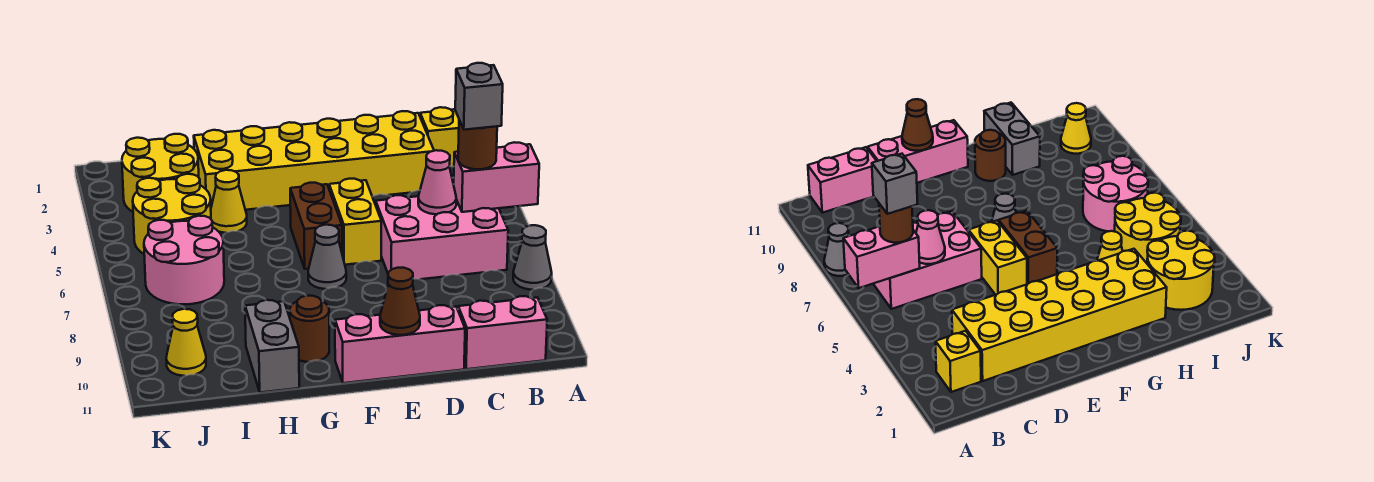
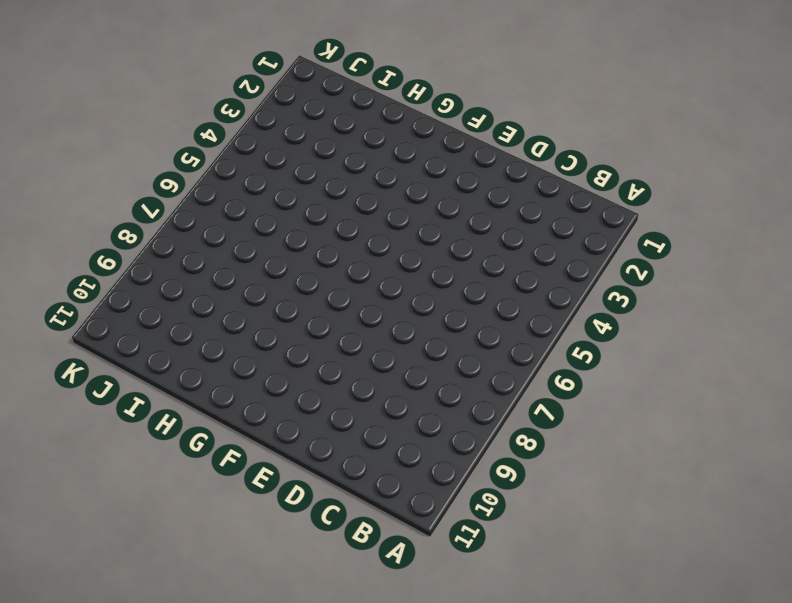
none -> grey cone A8 level 1
none -> yellow brick B2 level 1
none -> pink brick B6:D7 level 1

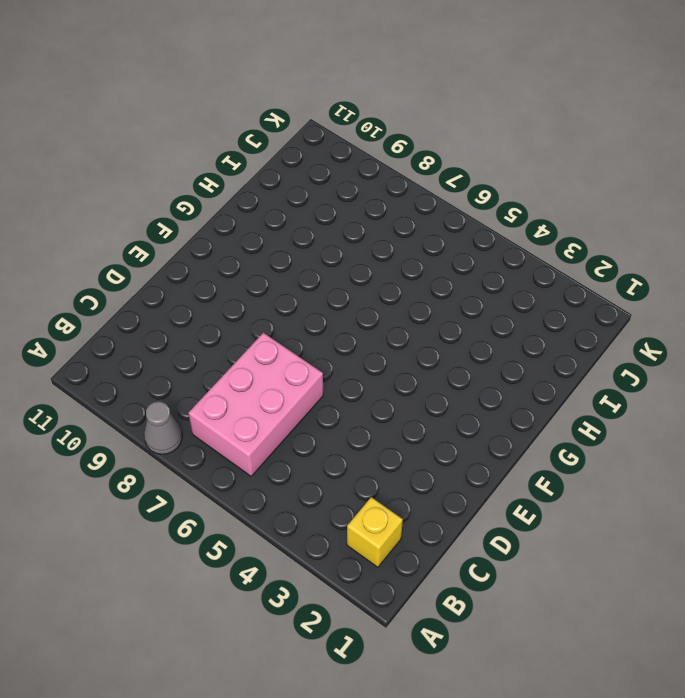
none -> pink brick B11:C11 level 1
none -> yellow brick C2:H3 level 1
none -> pink brick D11:F11 level 1

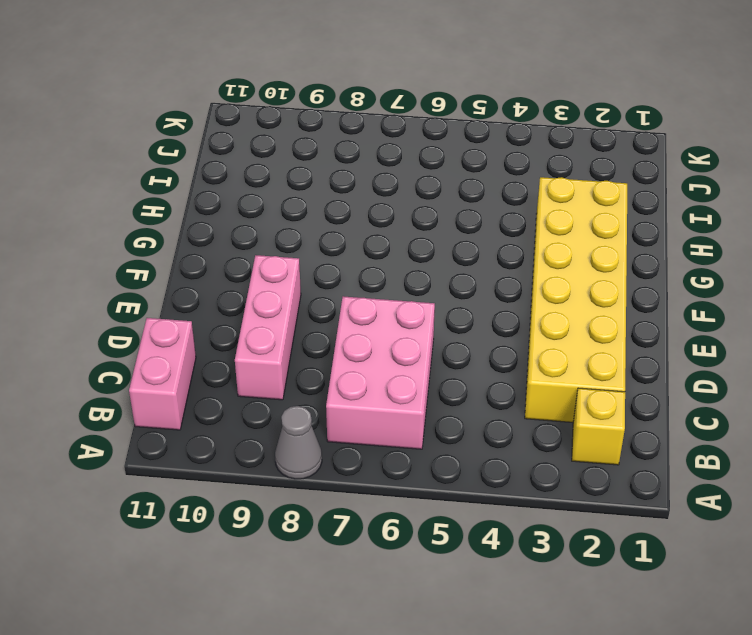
pink brick C9:E9 level 1 -> pink brick D11:F11 level 1
none -> yellow brick E5:E6 level 1
none -> brown brick F5:F6 level 1
none -> grey cone F7 level 1

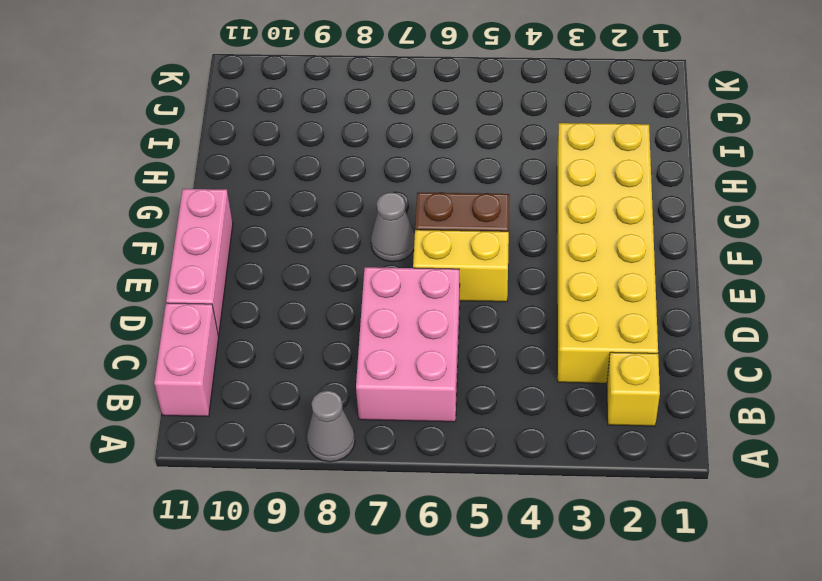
none -> brown round brick G10 level 1
none -> yellow cone H4 level 1
none -> grey brick H10:H11 level 1

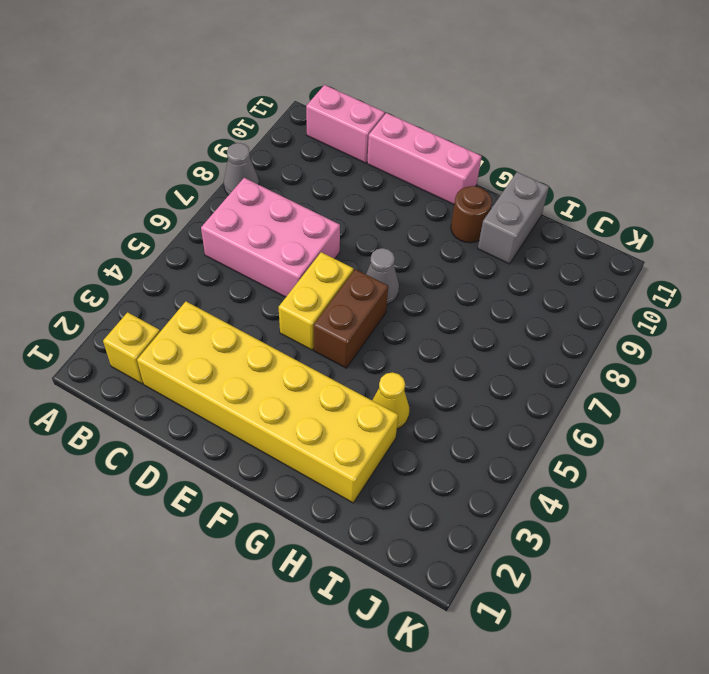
none -> yellow round brick I2:J3 level 1
none -> yellow round brick I4:J5 level 1
none -> pink round brick I6:J7 level 1

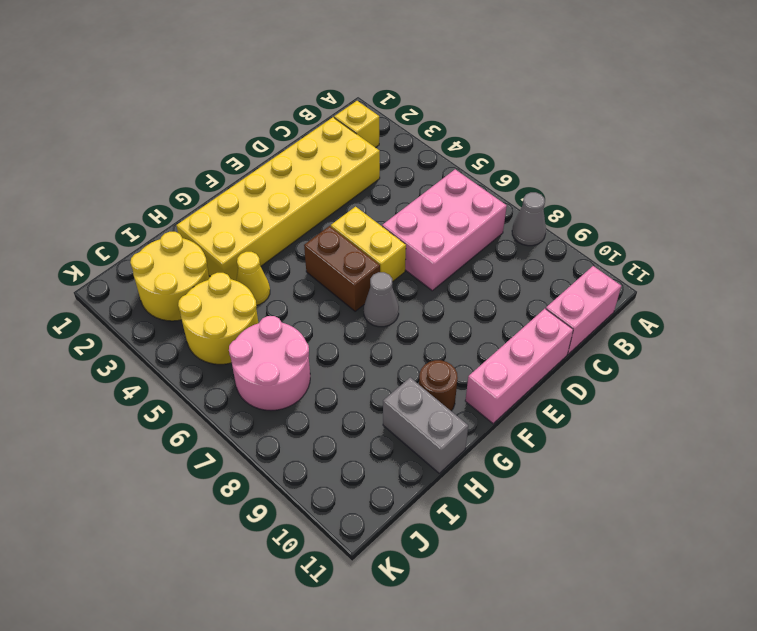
none -> yellow cone J10 level 1
none -> pink brick A6:B6 level 2
none -> pink cone C6 level 2

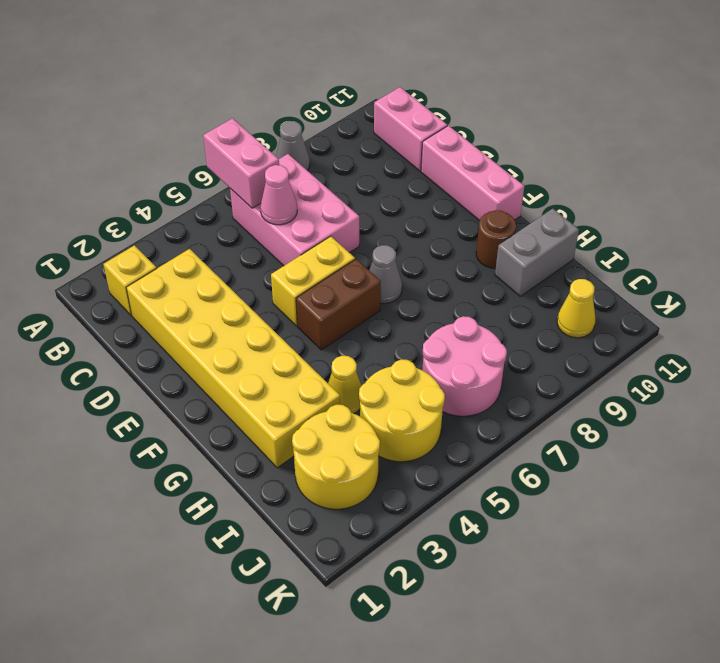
none -> brown cone E11 level 2
none -> brown round brick B6 level 3
none -> grey brick B6 level 4

